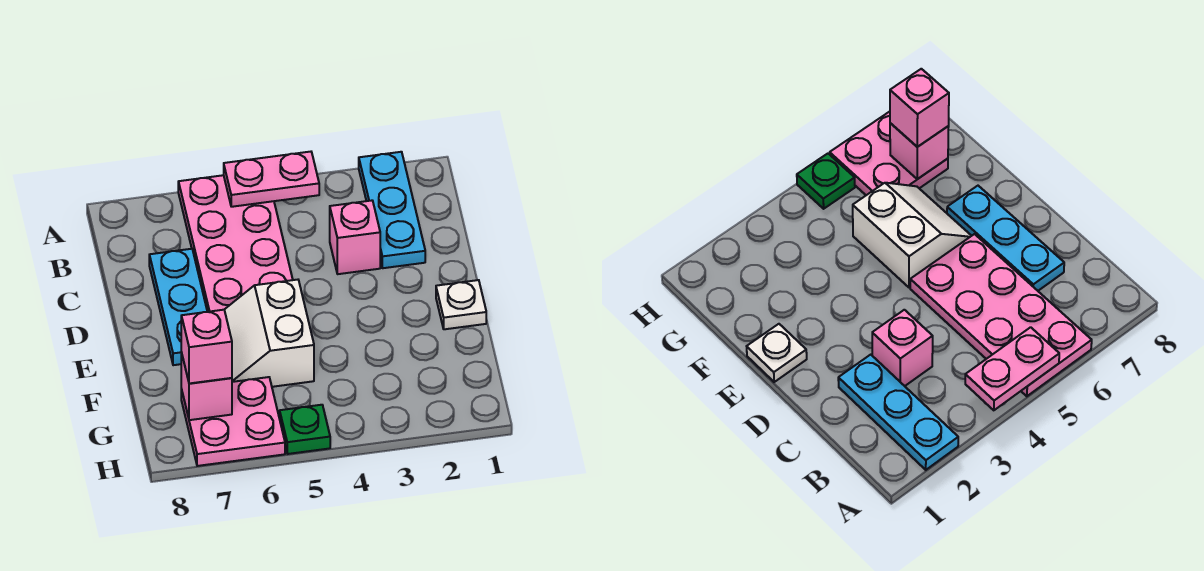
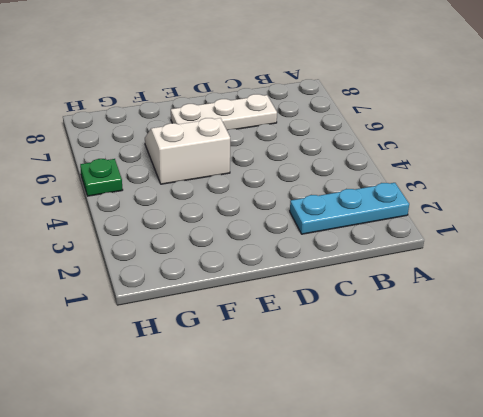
white plate C7:E7 level 1 -> cyan plate C7:E7 level 1
none -> pink plate A5:D6 level 1
none -> pink brick C3 level 1

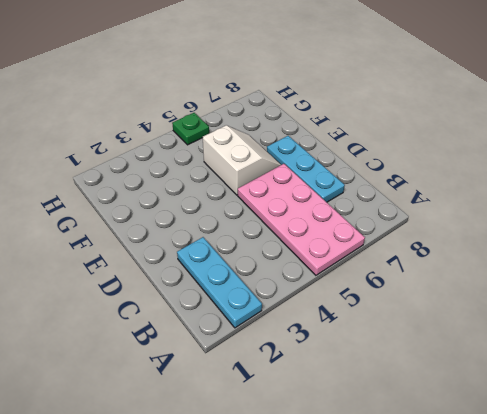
none -> pink brick C3 level 1
none -> white plate E1 level 1

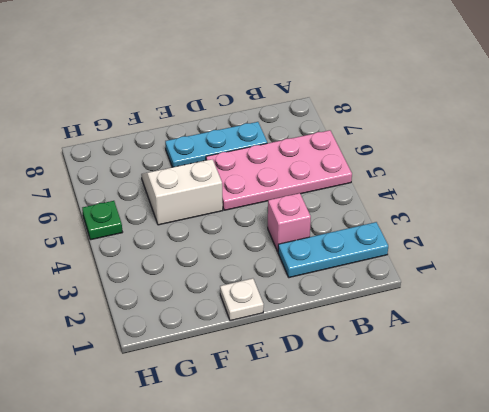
none -> pink plate G6:H7 level 1
none -> pink plate A4:A5 level 2

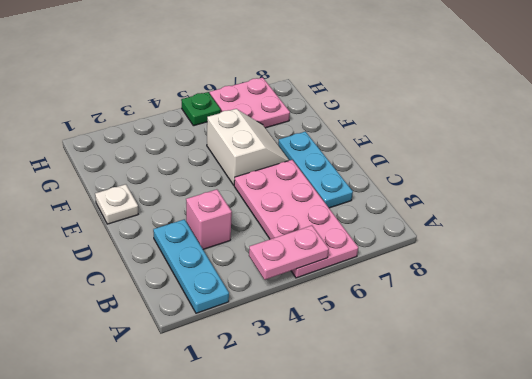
none -> pink brick G7 level 2
none -> pink brick G7 level 3

